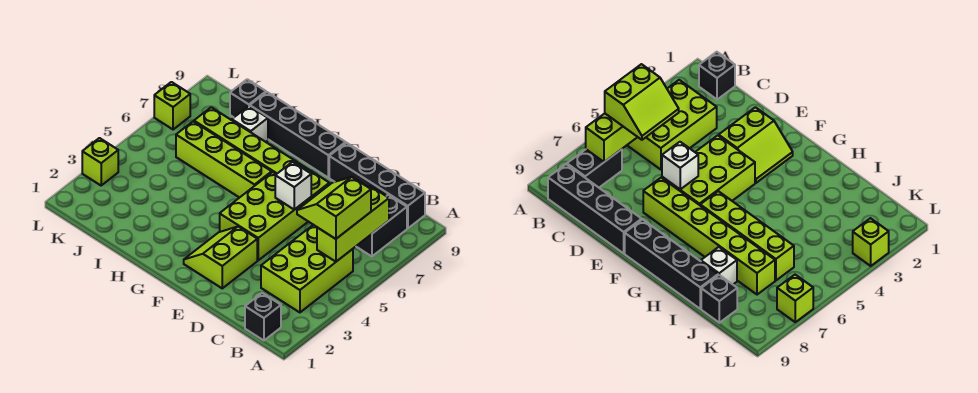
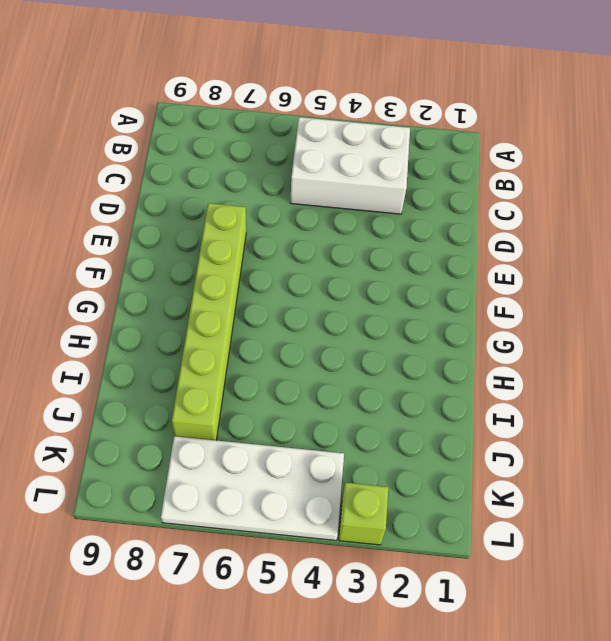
white brick B3:C5 level 1 -> lime brick B3:C5 level 1
white plate K4:L7 level 1 -> lime brick L7 level 1
none -> black brick B1 level 1
none -> black brick B7:B8 level 1
none -> black brick B9:E9 level 1

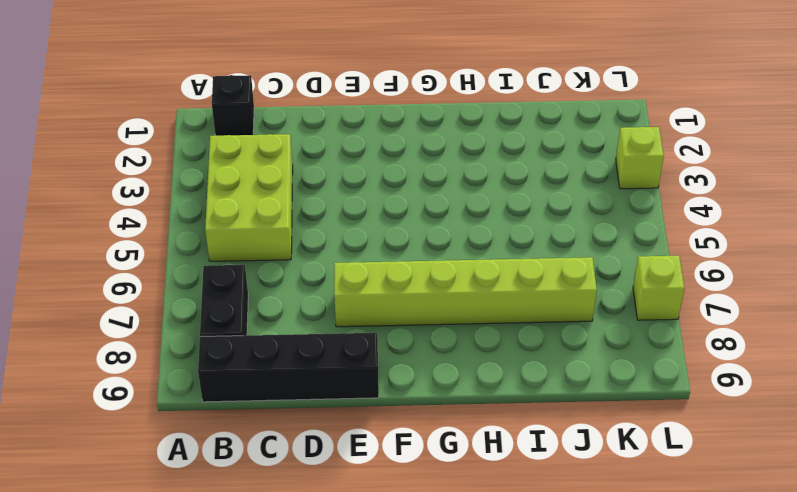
none -> lime slope E2:F3 level 1 top E
none -> lime brick E4:F6 level 1
none -> black brick F9:I9 level 1

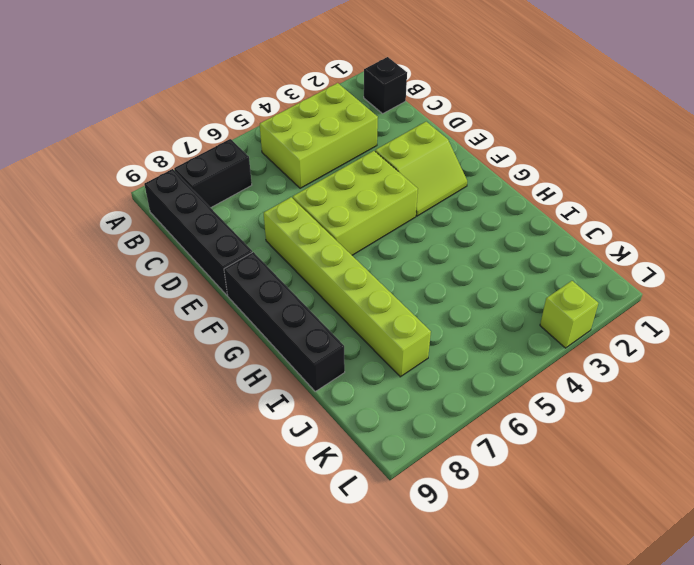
none -> lime brick G6:J6 level 1
none -> white brick I8 level 1
none -> black brick J9 level 1

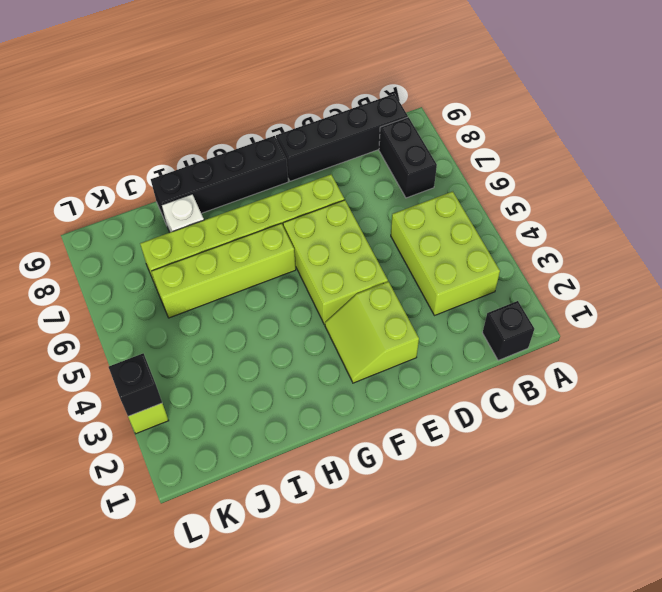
black brick L3 level 2 -> black brick J9 level 1
none -> lime brick L7 level 1
none -> lime brick B5:B7 level 2
none -> white brick E6 level 2

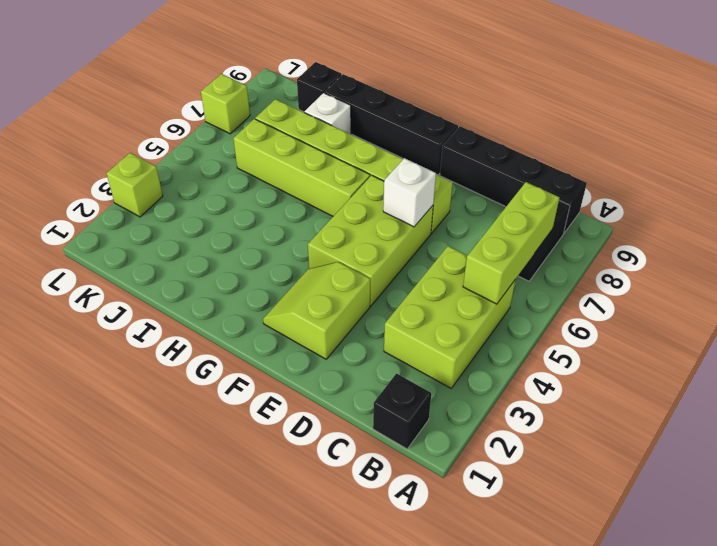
none -> lime slope B5:C6 level 3 top B

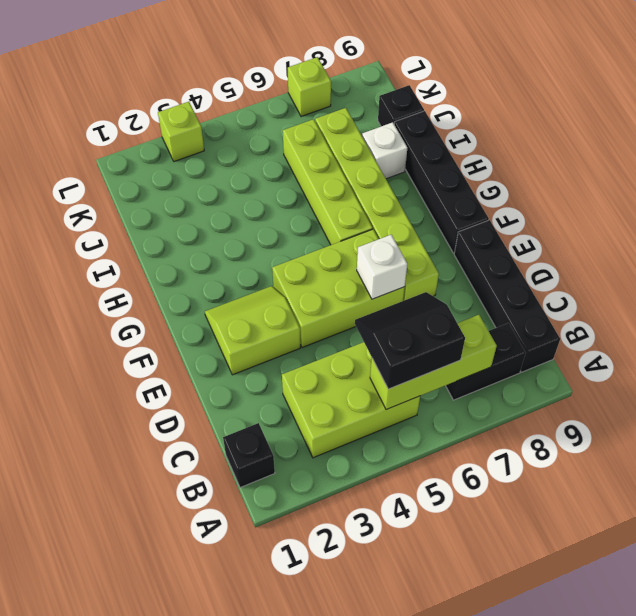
black slope B5:C6 level 3 top B -> lime slope B5:C6 level 3 top B

